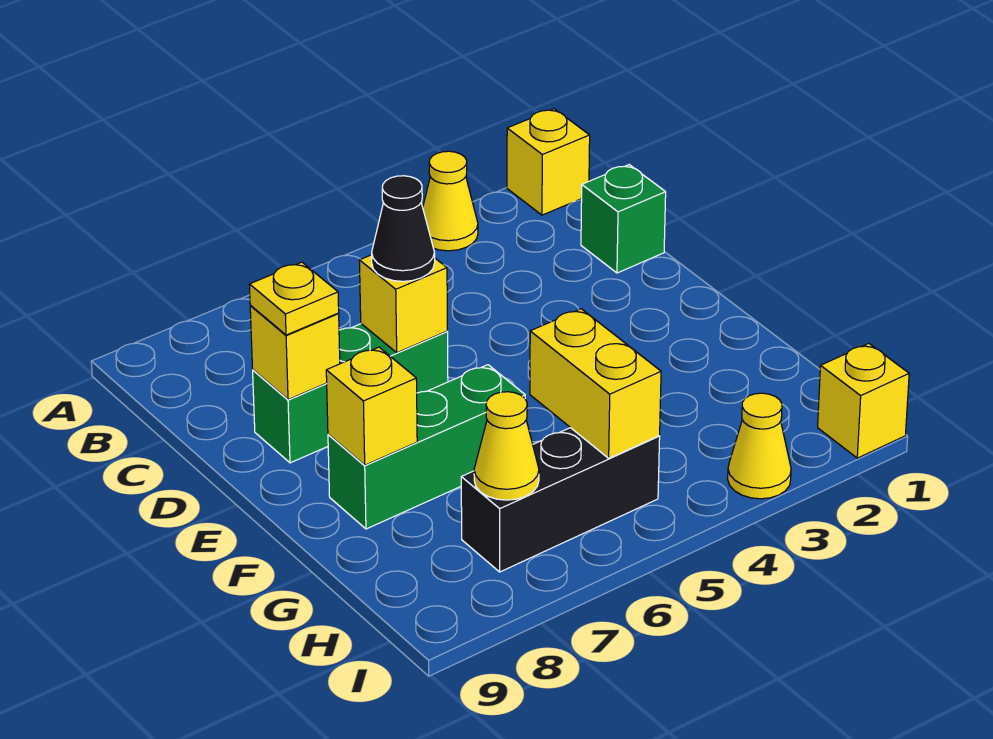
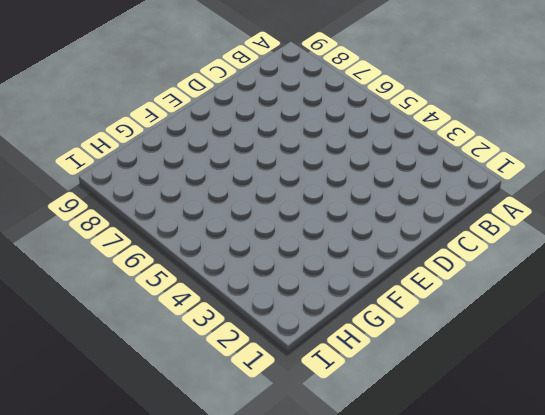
none -> yellow brick A1 level 1
none -> yellow cone A3 level 1
none -> green brick C1 level 1

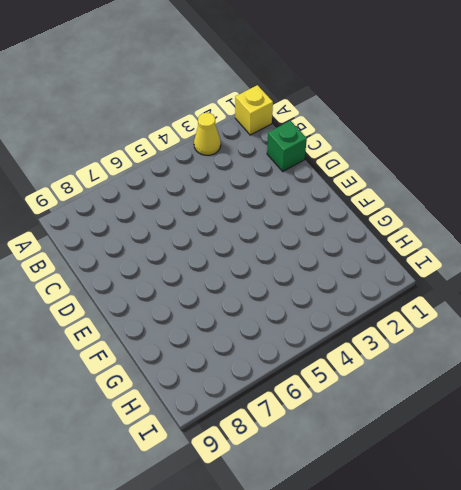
none -> green brick D6:D8 level 1
none -> green brick F6:F8 level 1
none -> black brick H5:H7 level 1

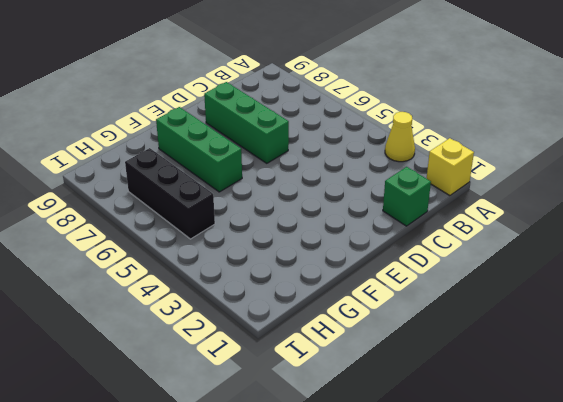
none -> yellow brick I1 level 1
none -> yellow cone I3 level 1
none -> yellow brick D6 level 2

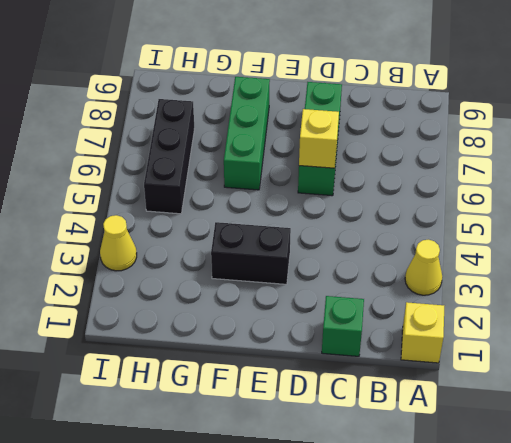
black brick E3:F3 level 1 -> none
none -> yellow brick I1 level 1
none -> yellow brick D8 level 2
none -> yellow brick F8 level 2

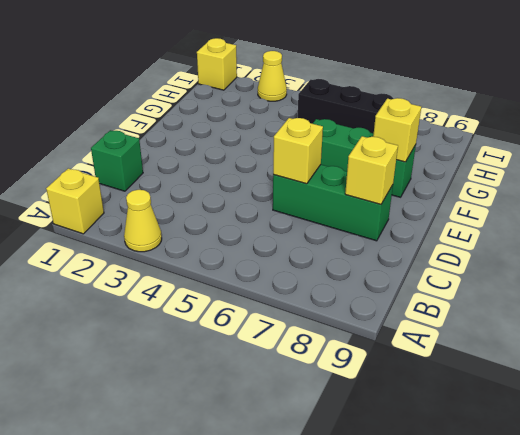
none -> yellow brick G5:H5 level 2
none -> yellow cone H7 level 2
none -> black cone D6 level 3

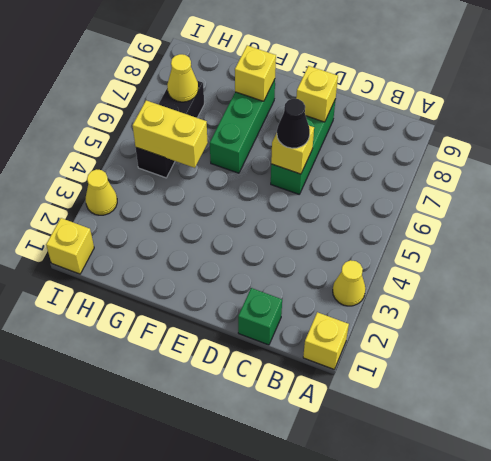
none -> yellow plate D8 level 3

